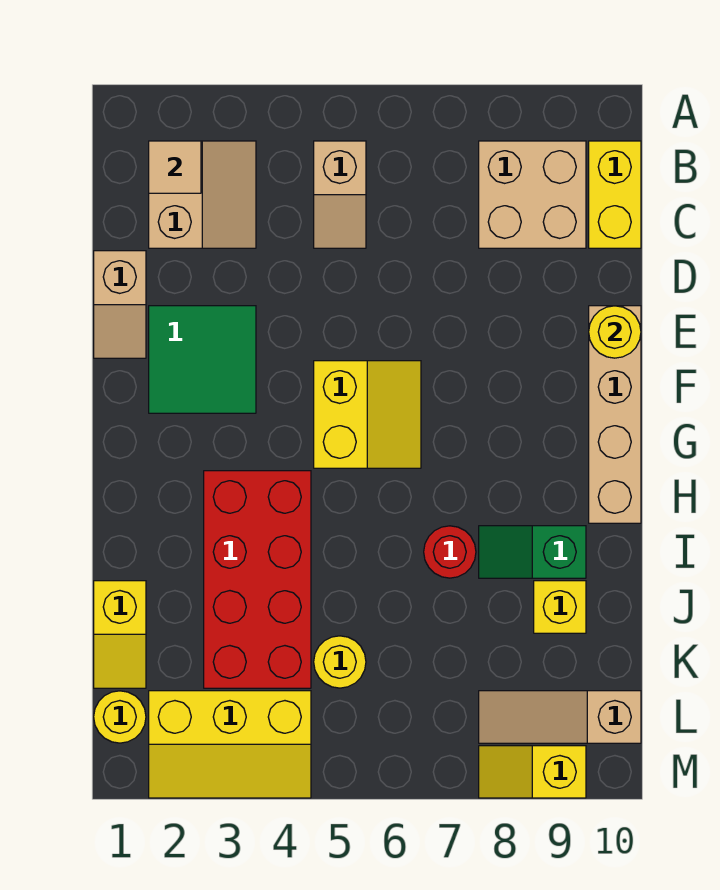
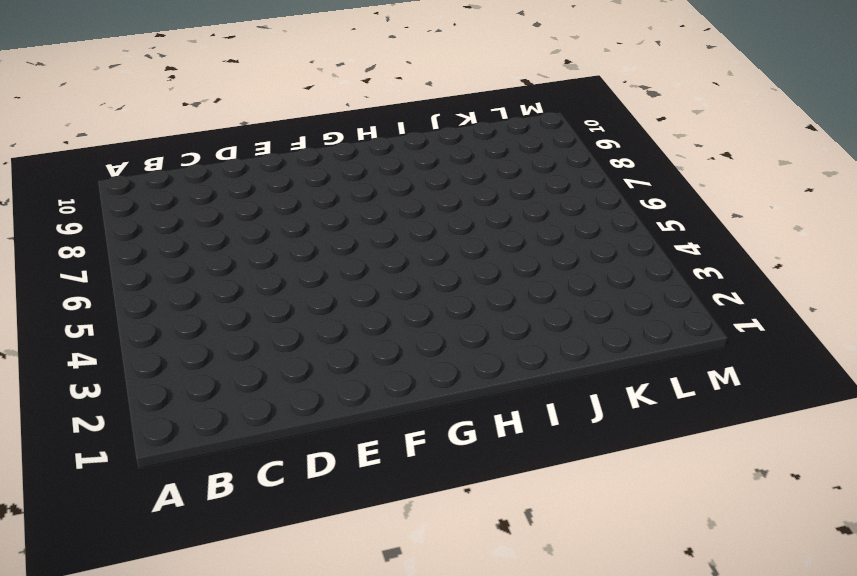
none -> tan slope B2:C3 level 1 top 2
none -> tan slope B5:C5 level 1 top B
none -> tan brick B8:C9 level 1

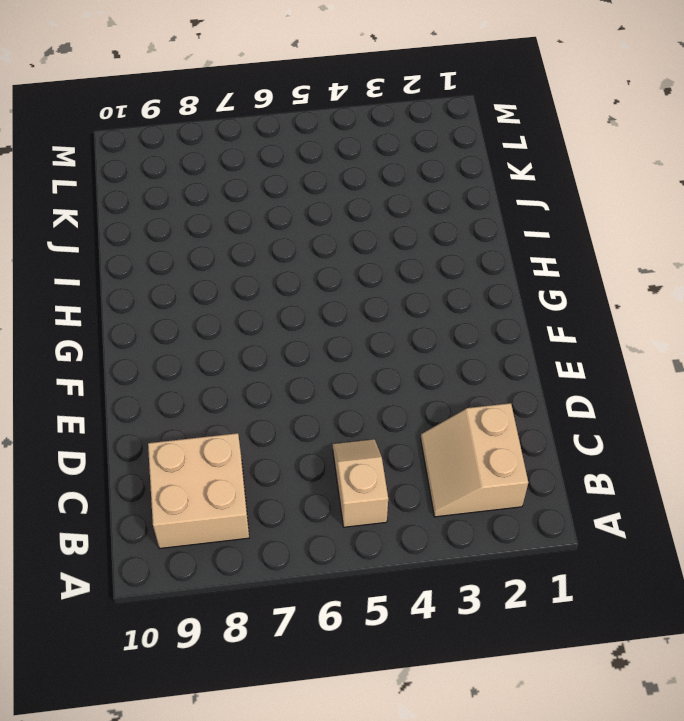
none -> yellow brick B10:C10 level 1
none -> tan slope D1:E1 level 1 top D
none -> green tile E2:F3 level 1

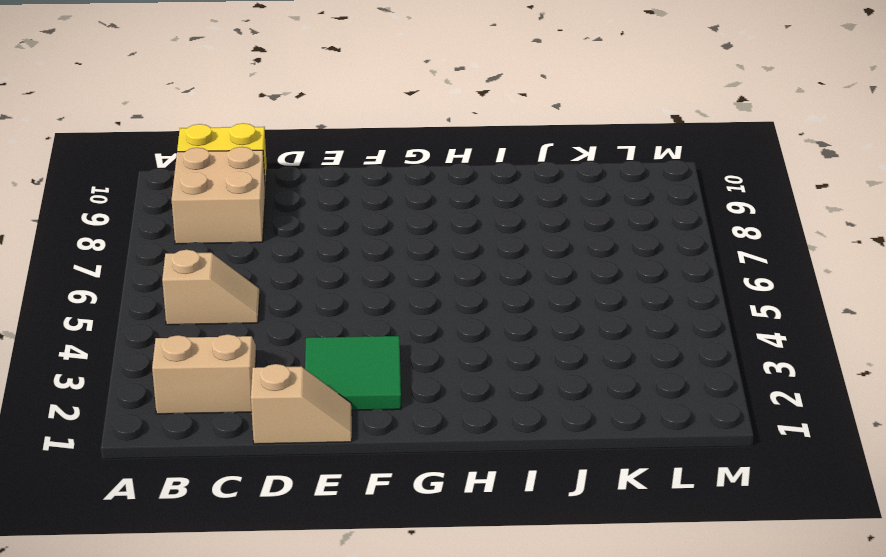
none -> tan brick E10:H10 level 1
none -> yellow slope F5:G6 level 1 top 5
none -> red brick H3:K4 level 1

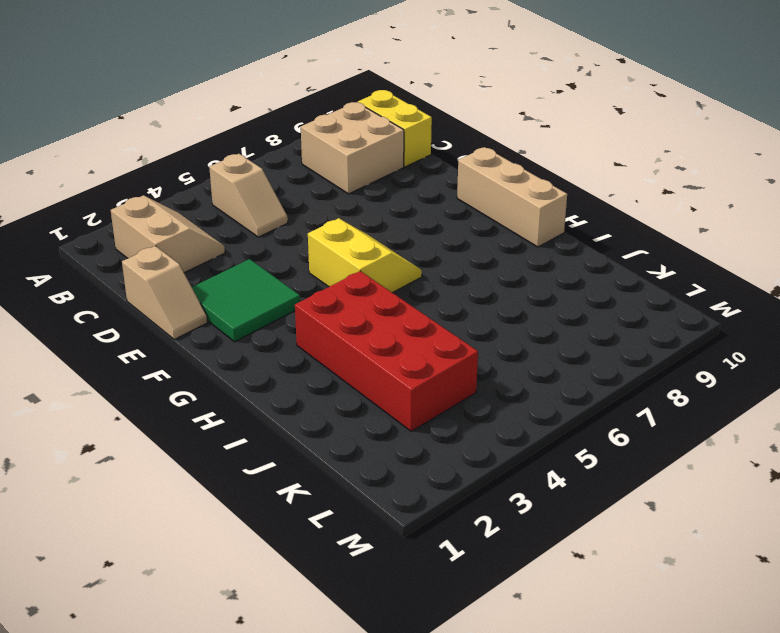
tan brick F10:H10 level 1 -> tan brick E10:H10 level 1
none -> red round brick I7 level 1
none -> green slope I8:I9 level 1 top 9
none -> yellow slope J1:K1 level 1 top J

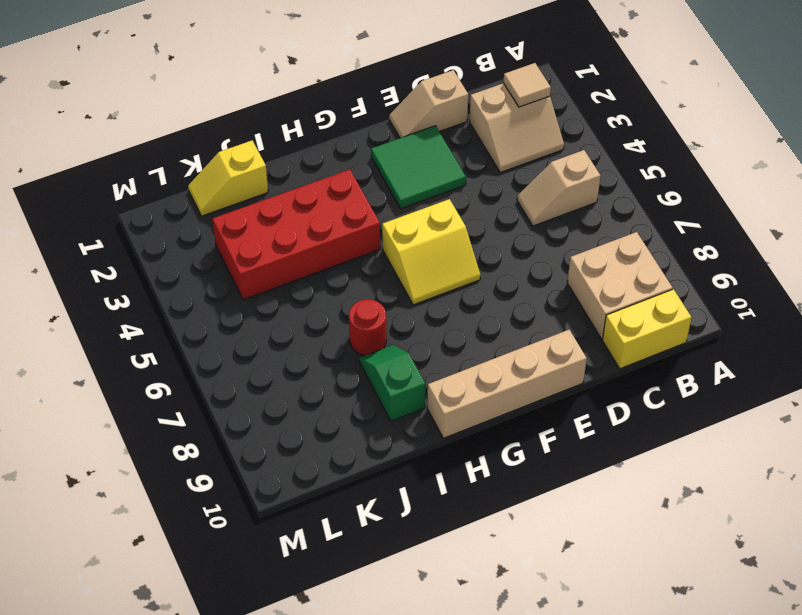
none -> yellow brick J9 level 1
none -> yellow round brick K5 level 1
none -> yellow round brick L1 level 1

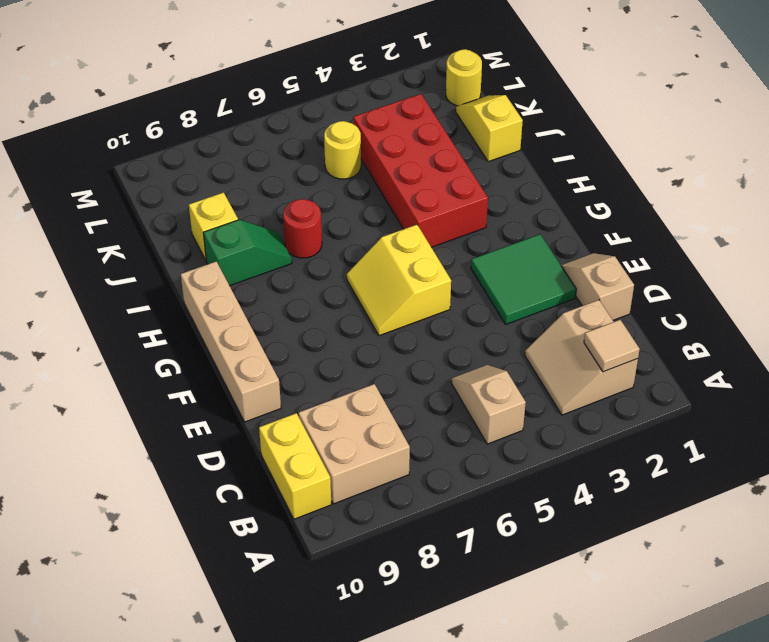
none -> yellow slope L2:M4 level 1 top L
none -> tan slope L8:L10 level 1 top 10
none -> yellow slope M8:M9 level 1 top 9

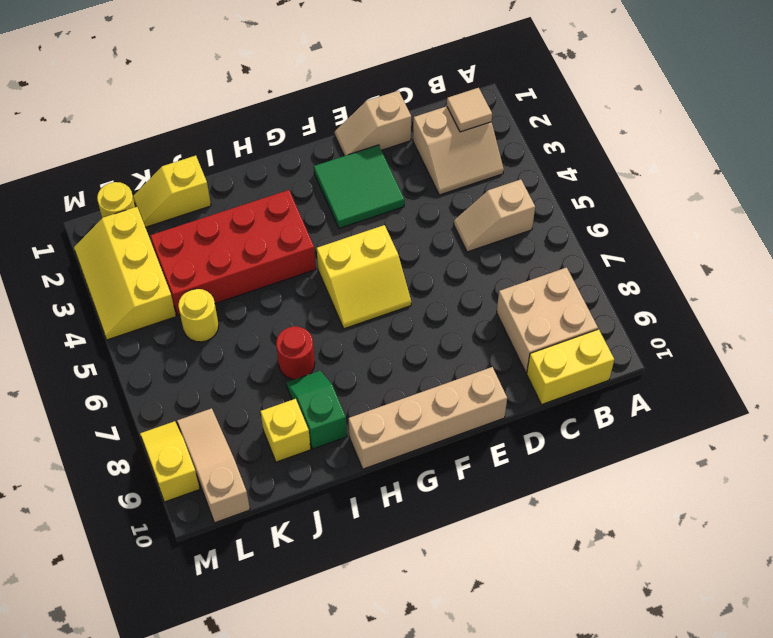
none -> yellow round brick E10 level 2

